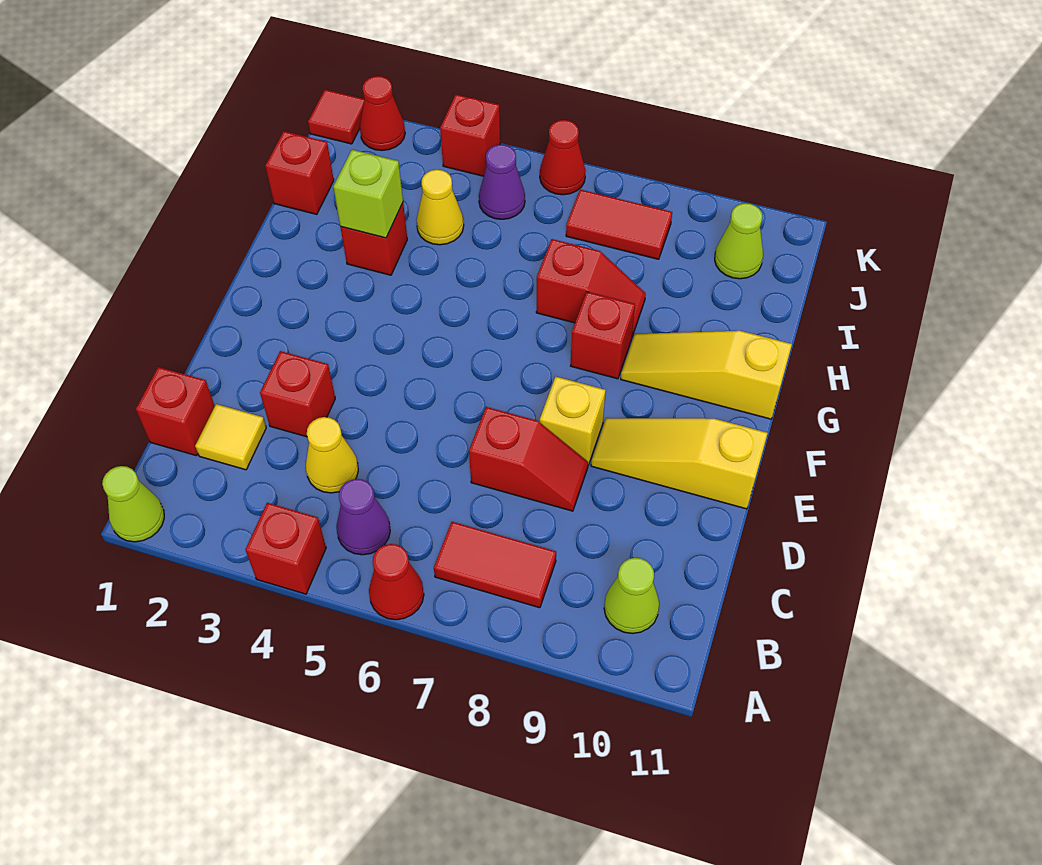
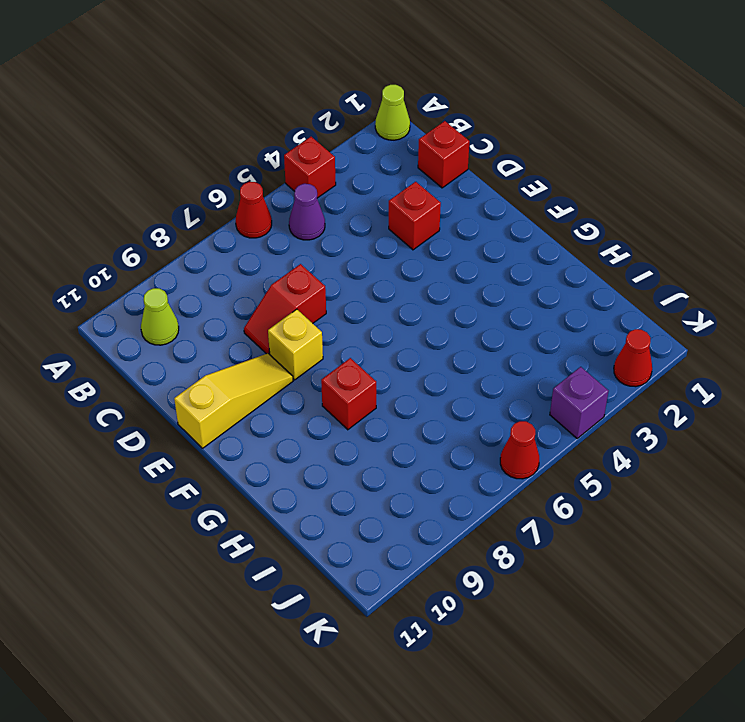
purple brick K4 level 1 -> red brick K4 level 1
none -> red tile B7:B8 level 1
none -> yellow tile C2 level 1
none -> yellow cone C4 level 1

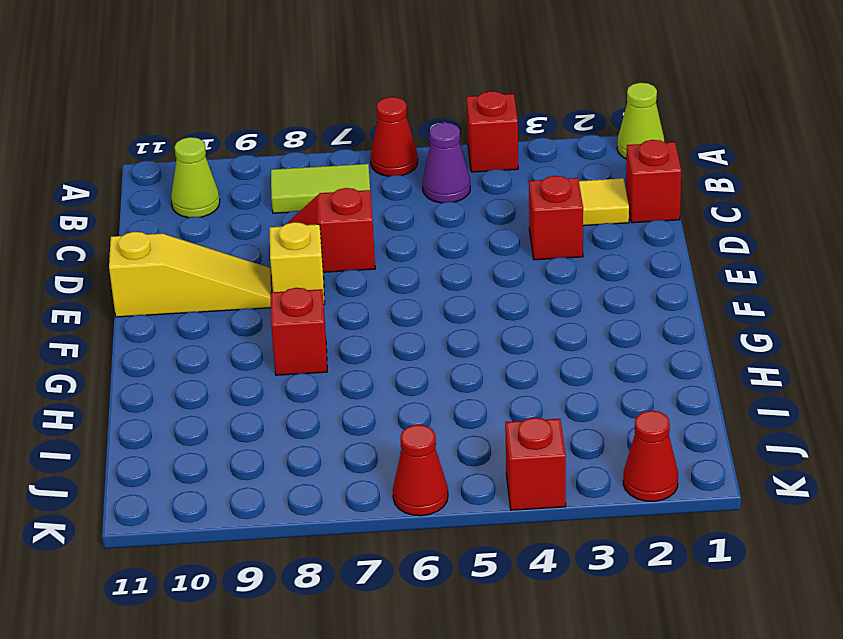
lime tile B7:B8 level 1 -> red tile B7:B8 level 1
none -> yellow cone C4 level 1
none -> yellow slope G9:G11 level 1 top 11
none -> red brick H3 level 1

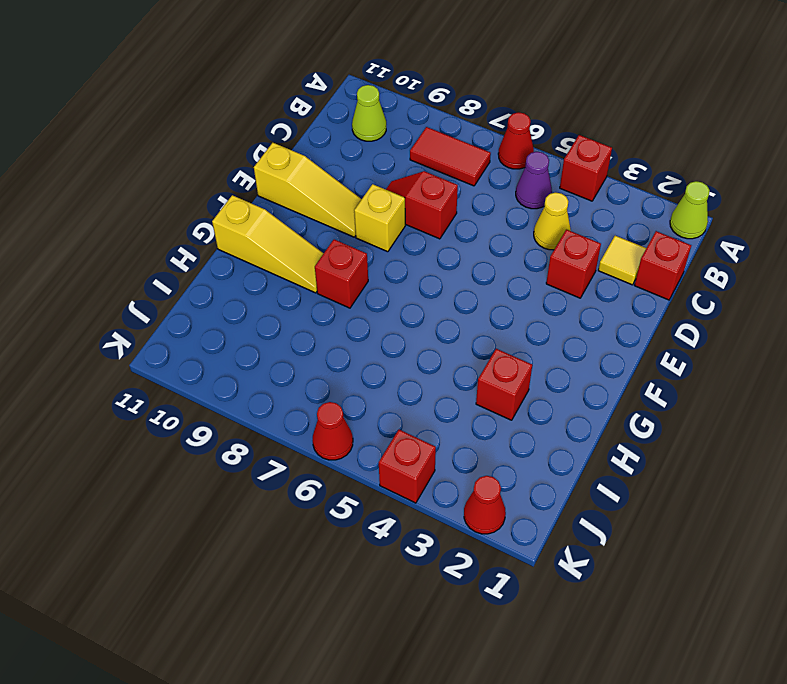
none -> red slope H7:H8 level 1 top 7
none -> red brick I1 level 1
none -> yellow cone I4 level 1

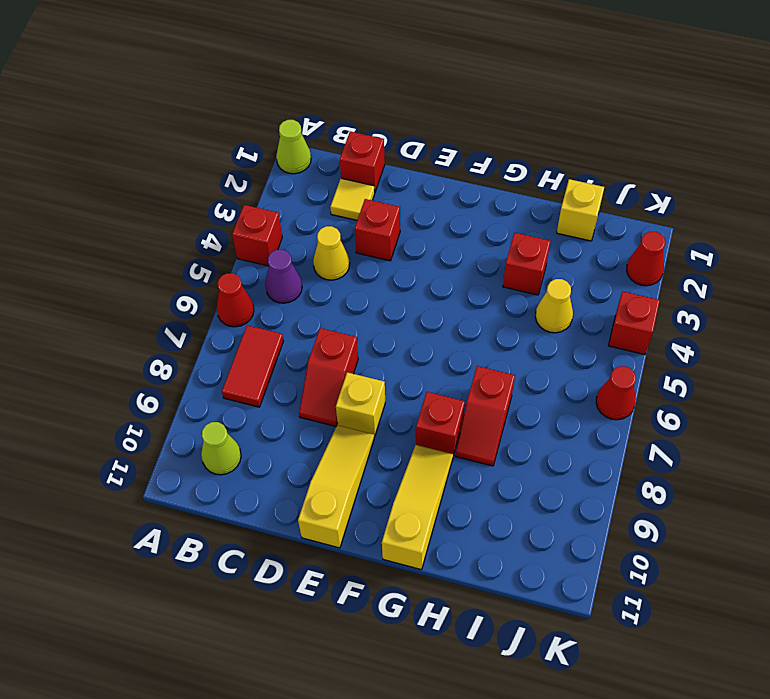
yellow brick I1 level 1 -> red brick I1 level 1
none -> purple cone J5 level 1
none -> red tile J7:J8 level 1
none -> lime cone J10 level 1

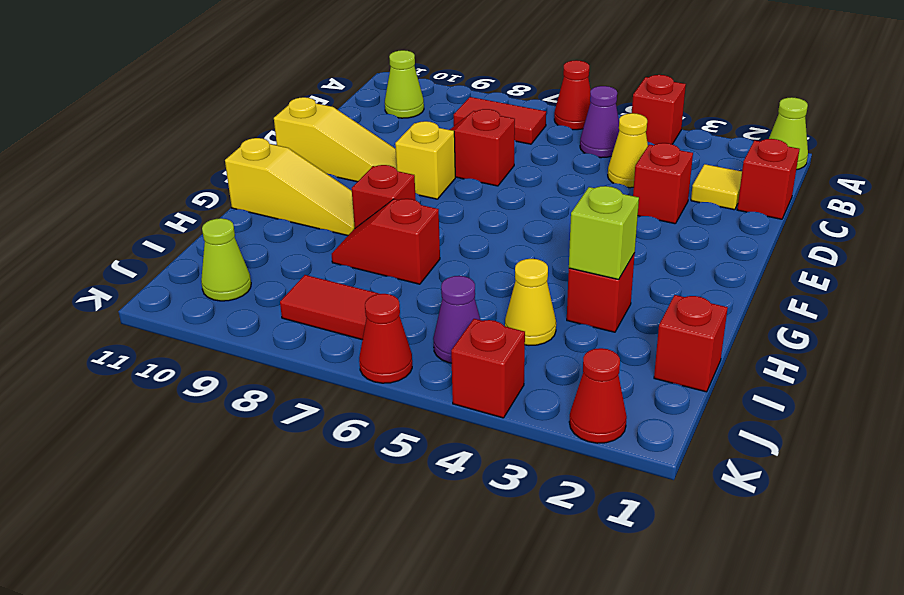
none -> red tile K1 level 1

